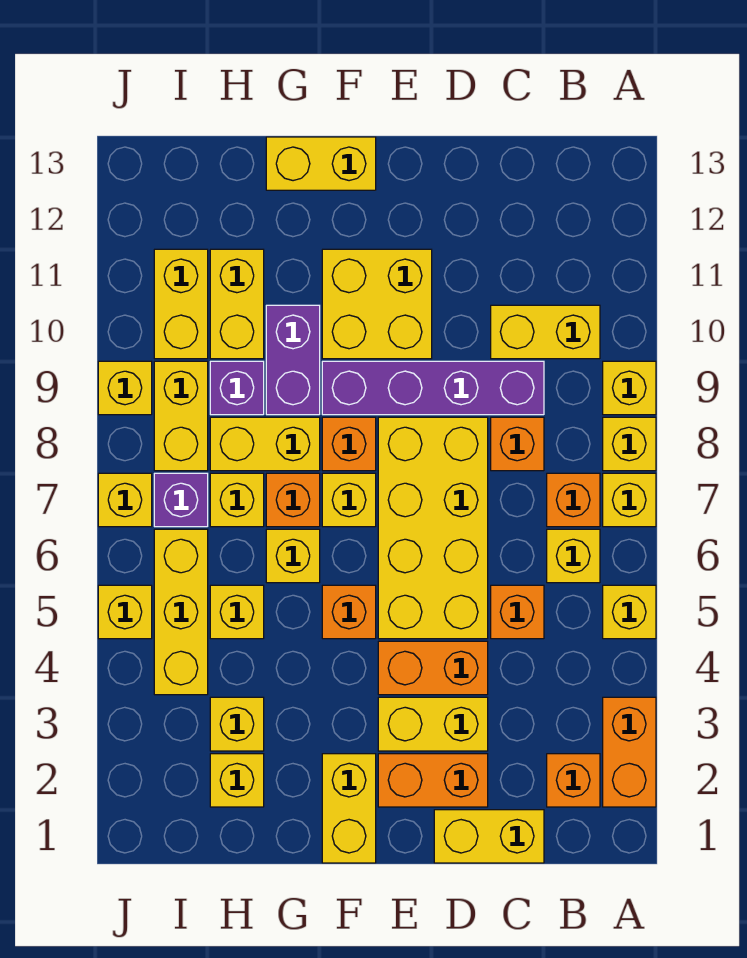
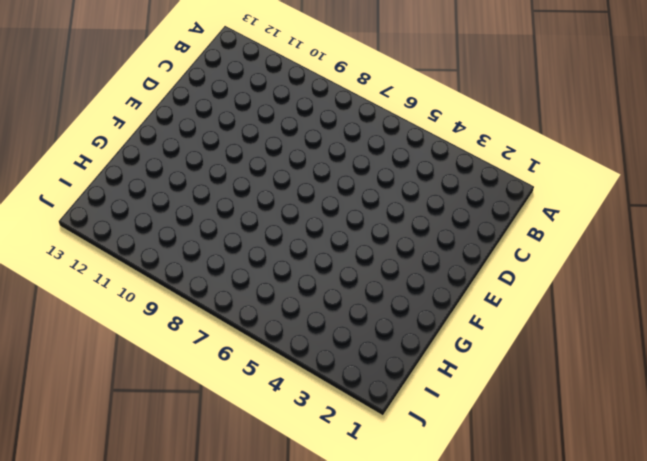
none -> orange brick A2:A3 level 1
none -> yellow brick A5 level 1
none -> yellow brick A7 level 1
none -> yellow brick A8 level 1

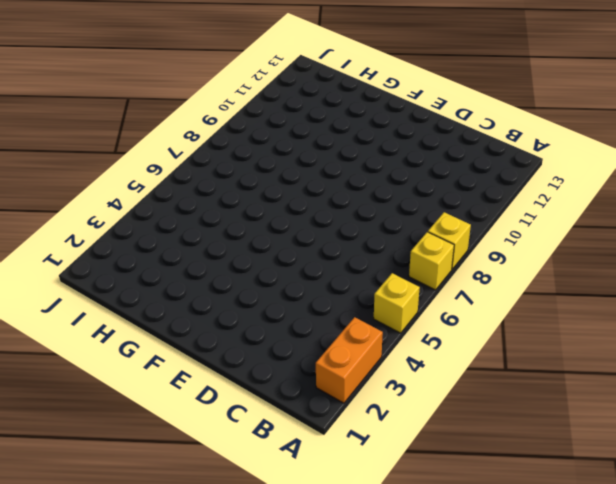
none -> yellow brick A9 level 1
none -> orange brick B2 level 1
none -> yellow brick B6 level 1
none -> orange brick B7 level 1

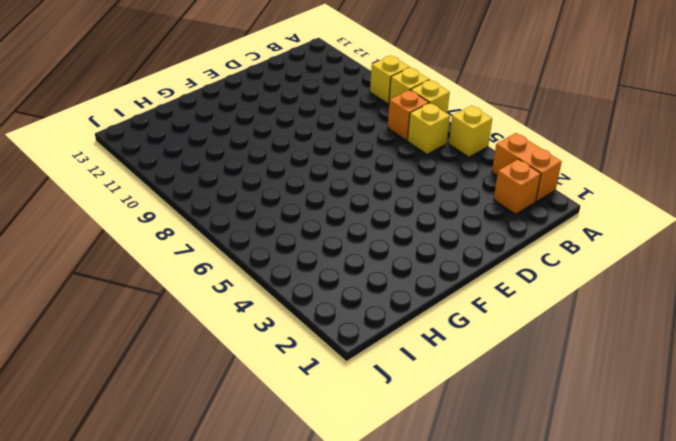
none -> yellow brick B10:C10 level 1
none -> yellow brick C1:D1 level 1
none -> orange brick C5 level 1
none -> orange brick C8 level 1

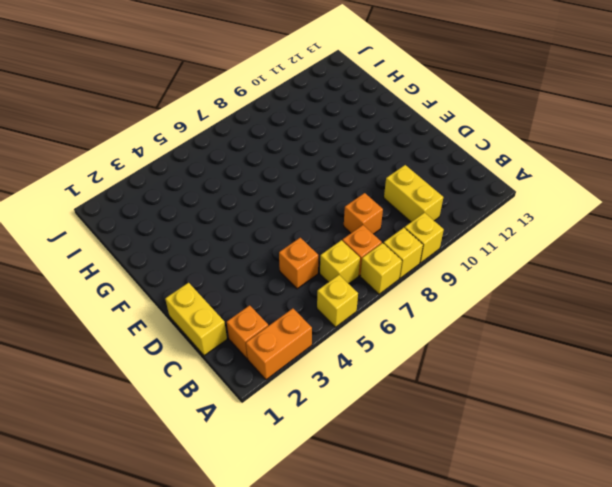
none -> purple brick C9:F9 level 1
none -> orange brick D2:E2 level 1
none -> yellow brick D3:E3 level 1
none -> orange brick D4:E4 level 1

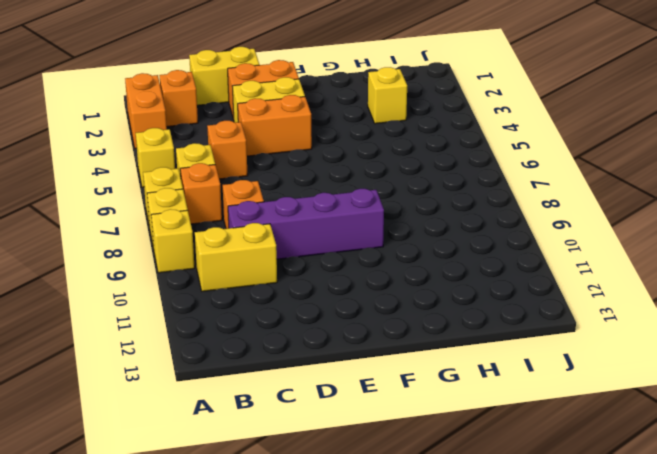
none -> yellow brick D5:E8 level 1
none -> yellow brick E10:F11 level 1
none -> yellow brick F1:F2 level 1
none -> orange brick F5 level 1

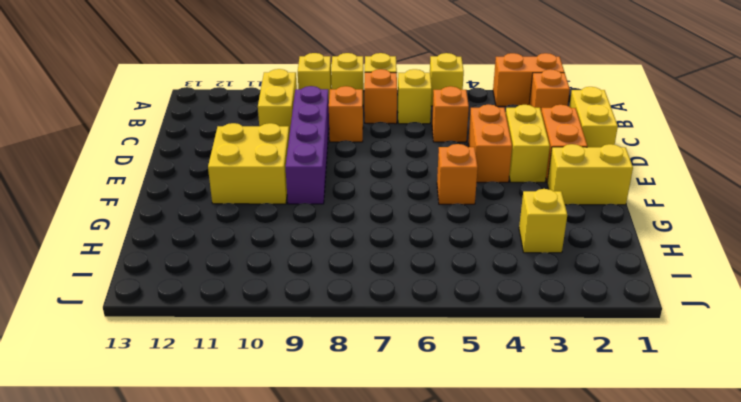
none -> yellow brick D5:E8 level 1
none -> yellow brick F7 level 1
none -> orange brick F8 level 1
none -> yellow brick F13:G13 level 1

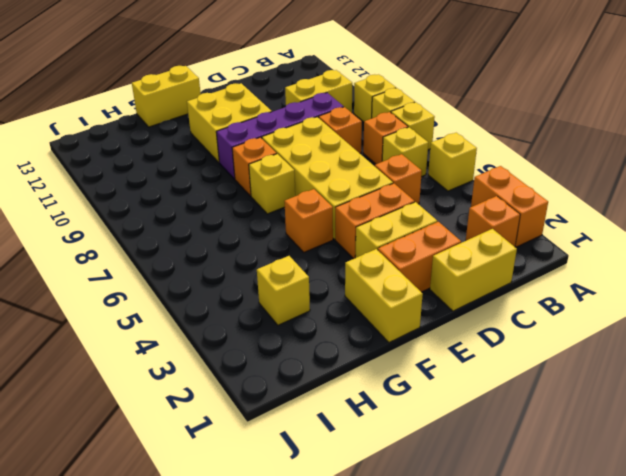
none -> yellow brick G6 level 1
none -> orange brick G7 level 1
none -> yellow brick G8:H8 level 1
none -> purple brick G9:G10 level 1

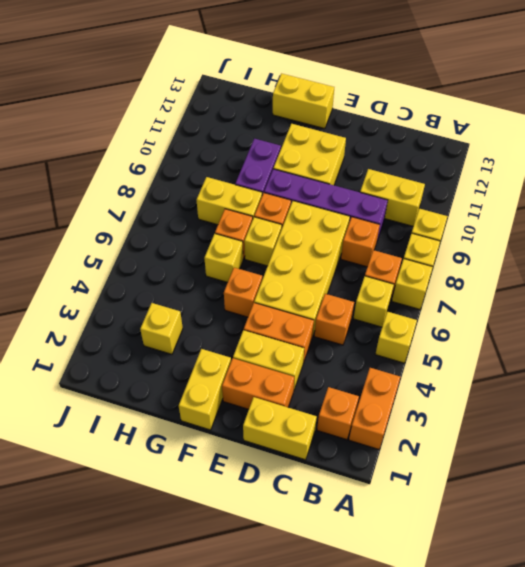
none -> yellow brick H2 level 1
none -> yellow brick H5 level 1
none -> yellow brick H7 level 1
none -> purple brick H9 level 1

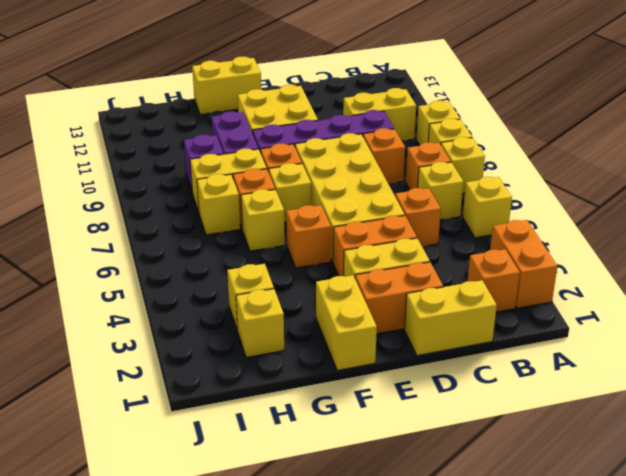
none -> yellow brick H5 level 1
none -> yellow brick H10:H11 level 1
none -> yellow brick I4:I6 level 1
none -> purple brick I7 level 1

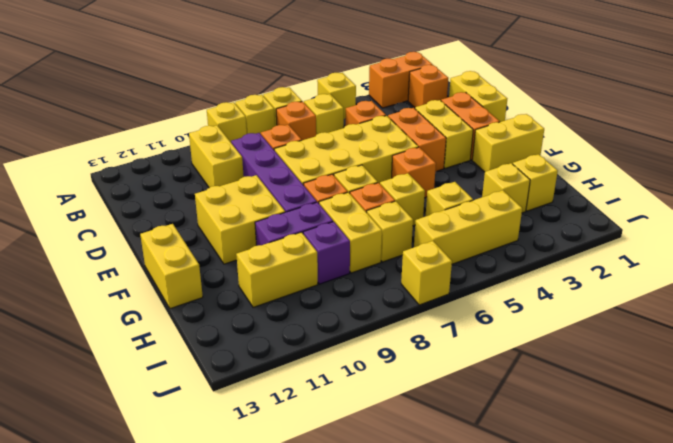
none -> purple brick I7 level 1
none -> yellow brick I8:I9 level 1
none -> yellow brick I10:I11 level 1
none -> yellow brick J5 level 1

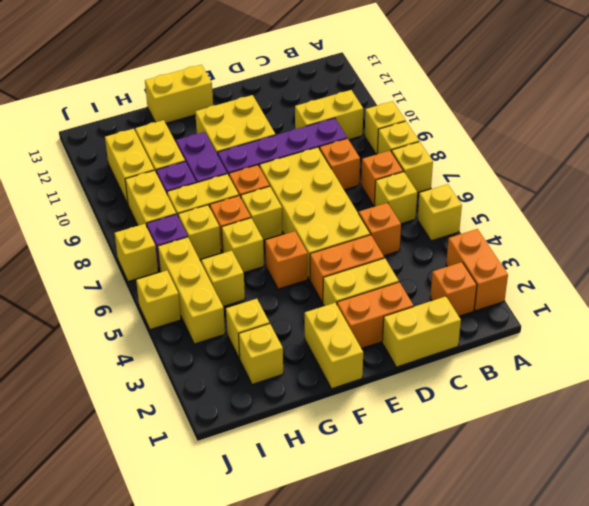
none -> yellow brick J9 level 1

